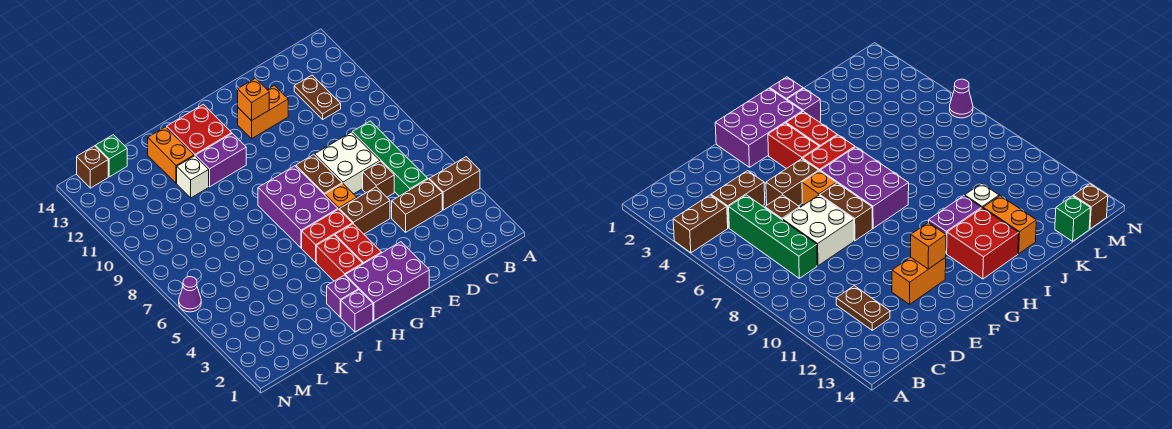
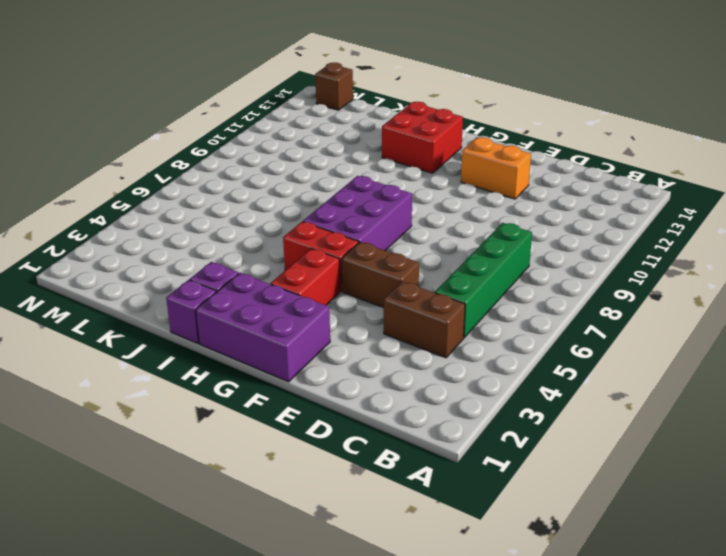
none -> brown brick A4:B4 level 1
none -> brown plate C11:C12 level 1
none -> brown brick D6 level 1

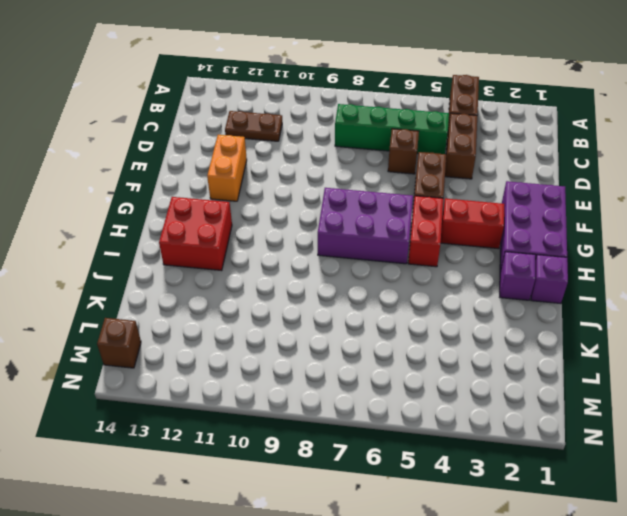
none -> white brick D7:E8 level 1
none -> orange brick F6 level 1
none -> brown brick F7:F8 level 1

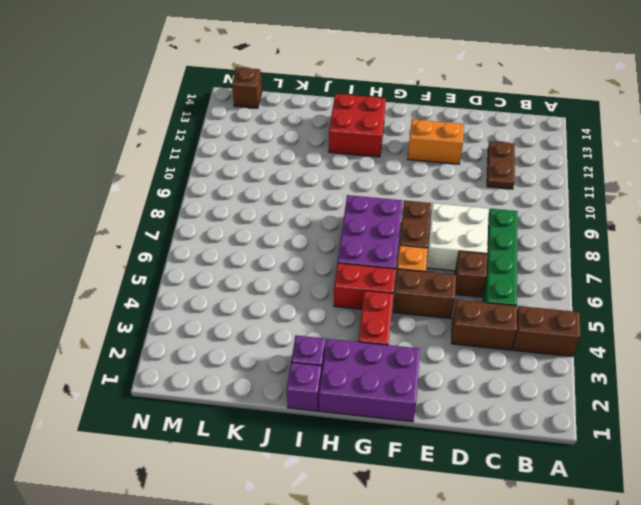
none -> red brick H3:H4 level 1
none -> purple brick H11:I11 level 1
none -> white brick J11 level 1

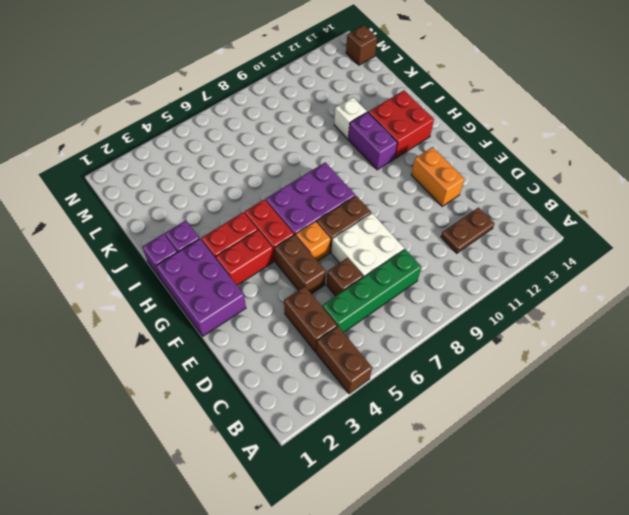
none -> orange brick J12:J13 level 1
none -> green brick L14 level 1
none -> purple cone N6 level 1

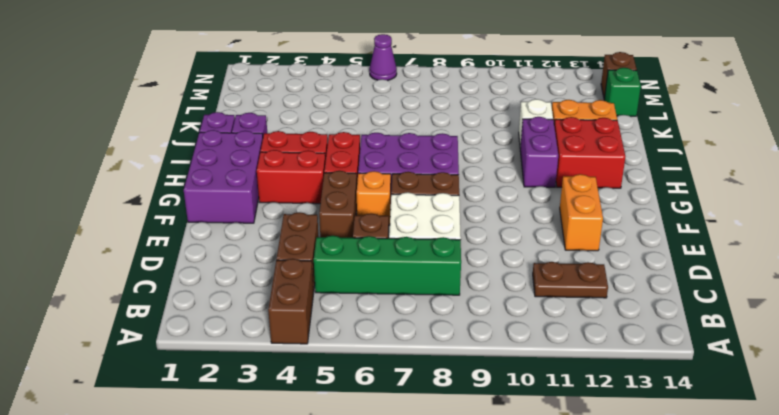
none -> orange brick F12 level 2

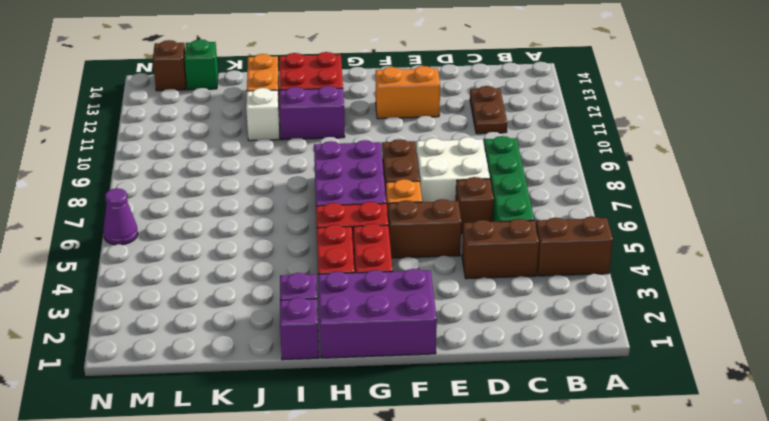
none -> orange brick F12 level 2

